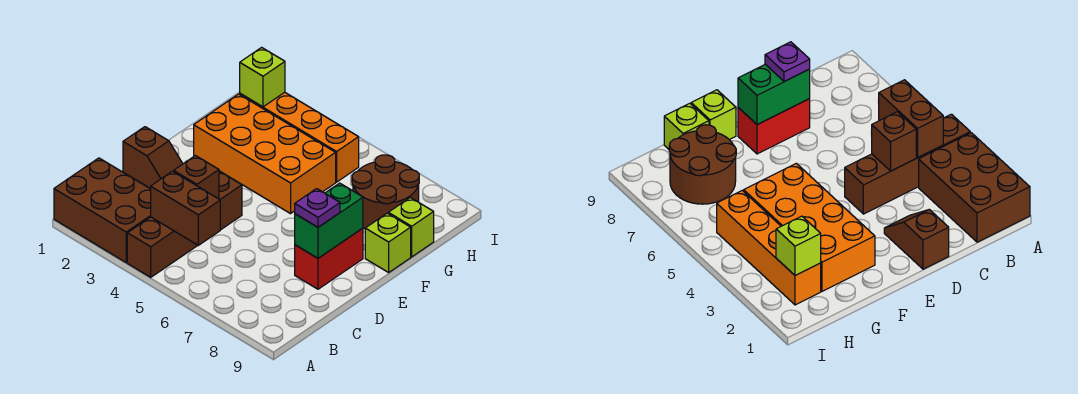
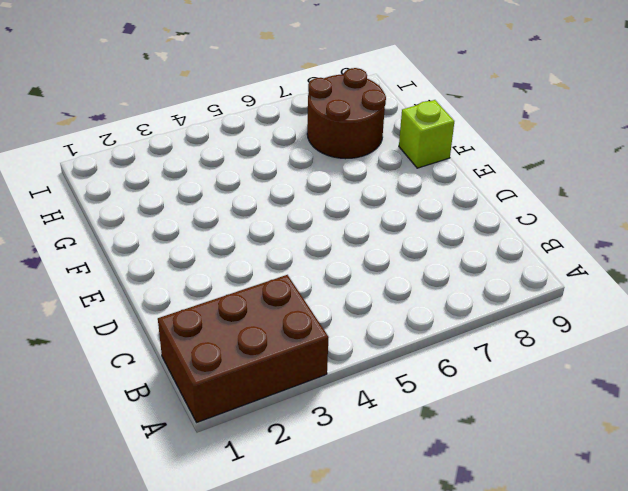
none -> brown brick A4:D4 level 1
none -> brown slope D1:D2 level 1 top 1
none -> red brick D8:E8 level 1

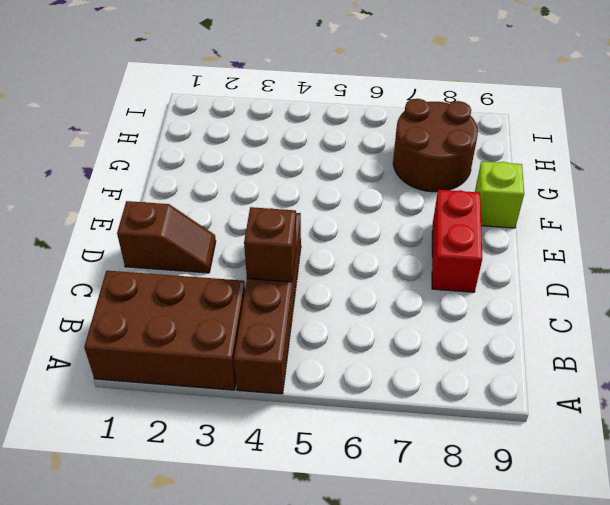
none -> orange brick F2:G5 level 1
none -> lime brick G9 level 1
none -> orange brick H2:H5 level 1

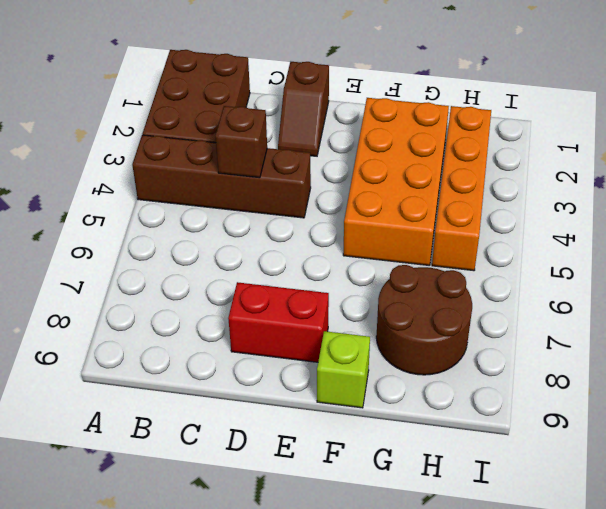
none -> lime brick G9 level 1
none -> brown brick B4:B5 level 2
none -> green brick D8:E8 level 2

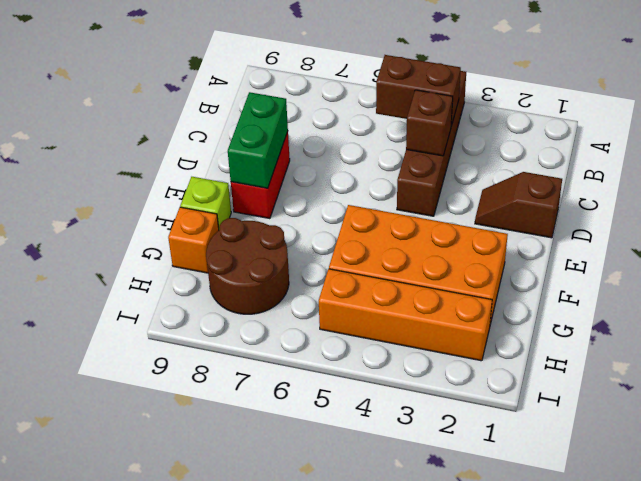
orange brick G9 level 1 -> lime brick G9 level 1
none -> brown brick A1:B3 level 1
none -> lime brick H2 level 2
none -> purple plate D8 level 3

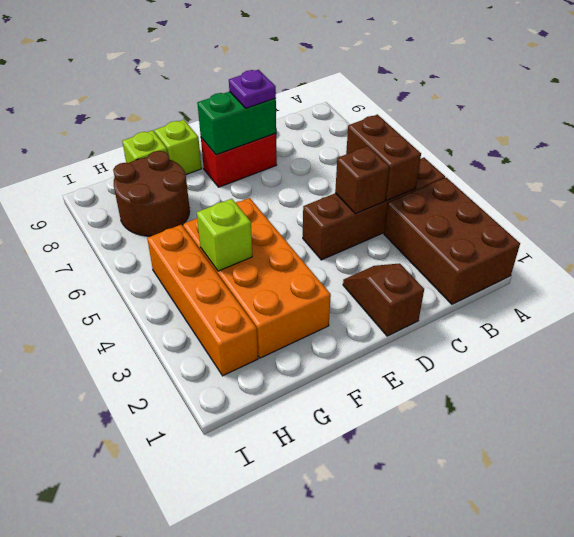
lime brick G4 level 2 -> lime brick H2 level 2

